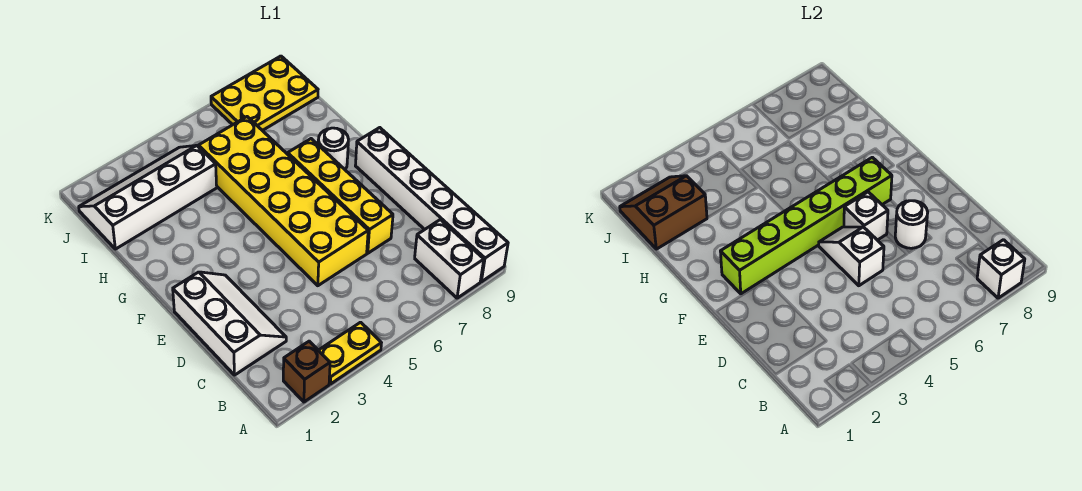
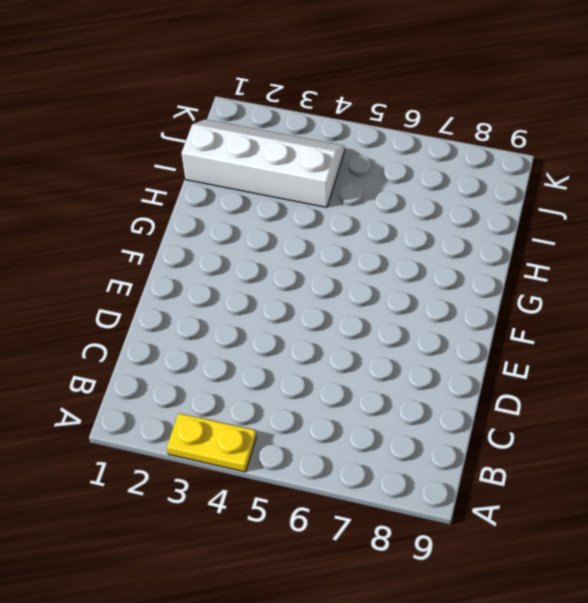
none -> brown brick A2 level 1
none -> white brick A8:B8 level 1
none -> white brick A9:F9 level 1

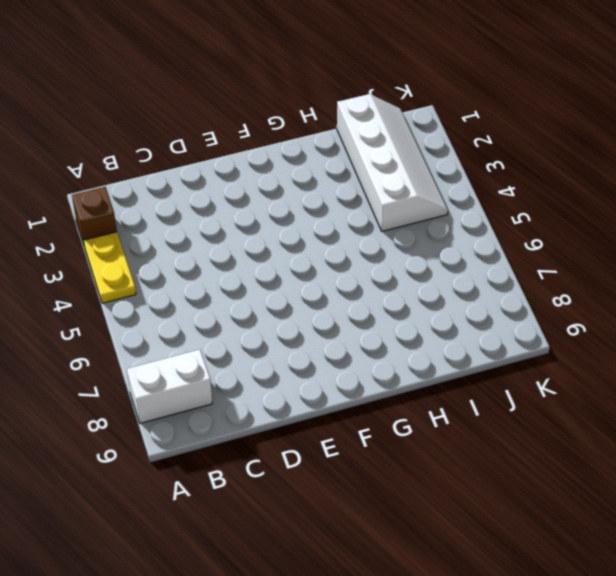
none -> white brick A9:F9 level 1
none -> white slope C1:E2 level 1 top 1
none -> yellow brick D5:I6 level 1

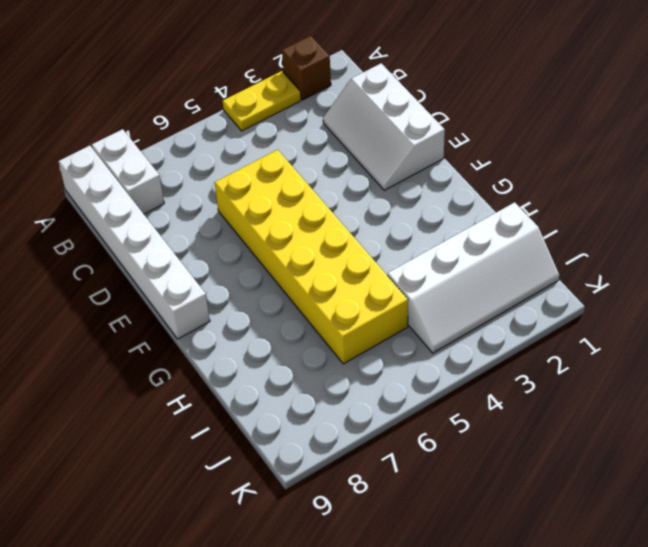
none -> yellow brick D7:G7 level 1
none -> white round brick G8 level 1
none -> yellow plate J7:K9 level 1

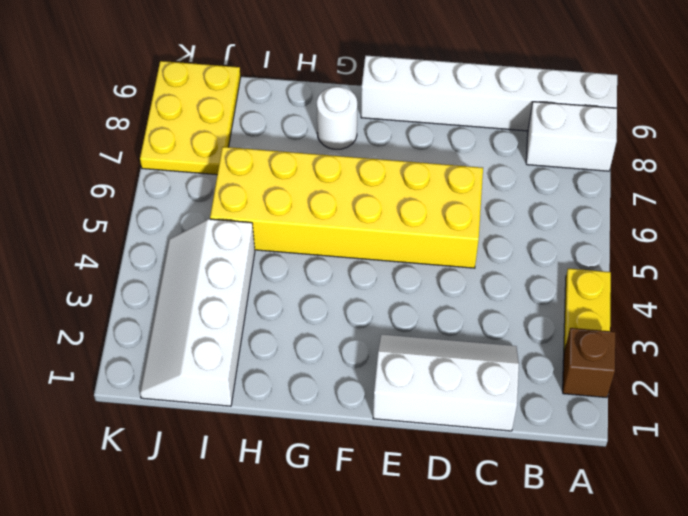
none -> yellow brick D7:G7 level 1
none -> white brick A8 level 2
none -> white slope D5:E5 level 2 top D

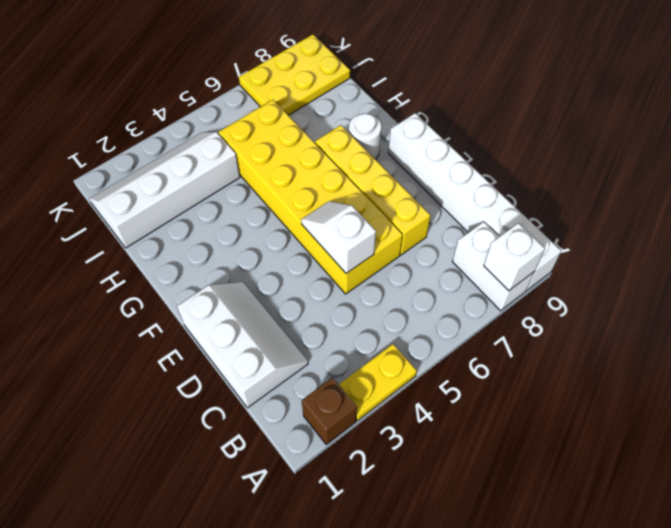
none -> white round brick D7 level 2
none -> white brick E6 level 2
none -> lime brick F2:F7 level 2

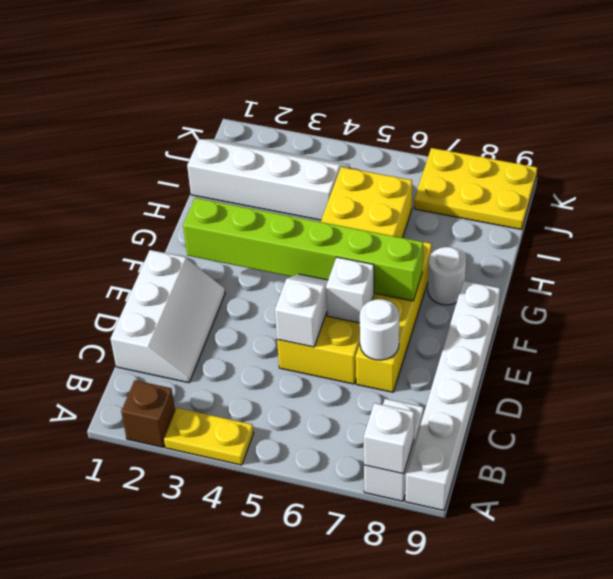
none -> brown slope I1:J2 level 2 top I

